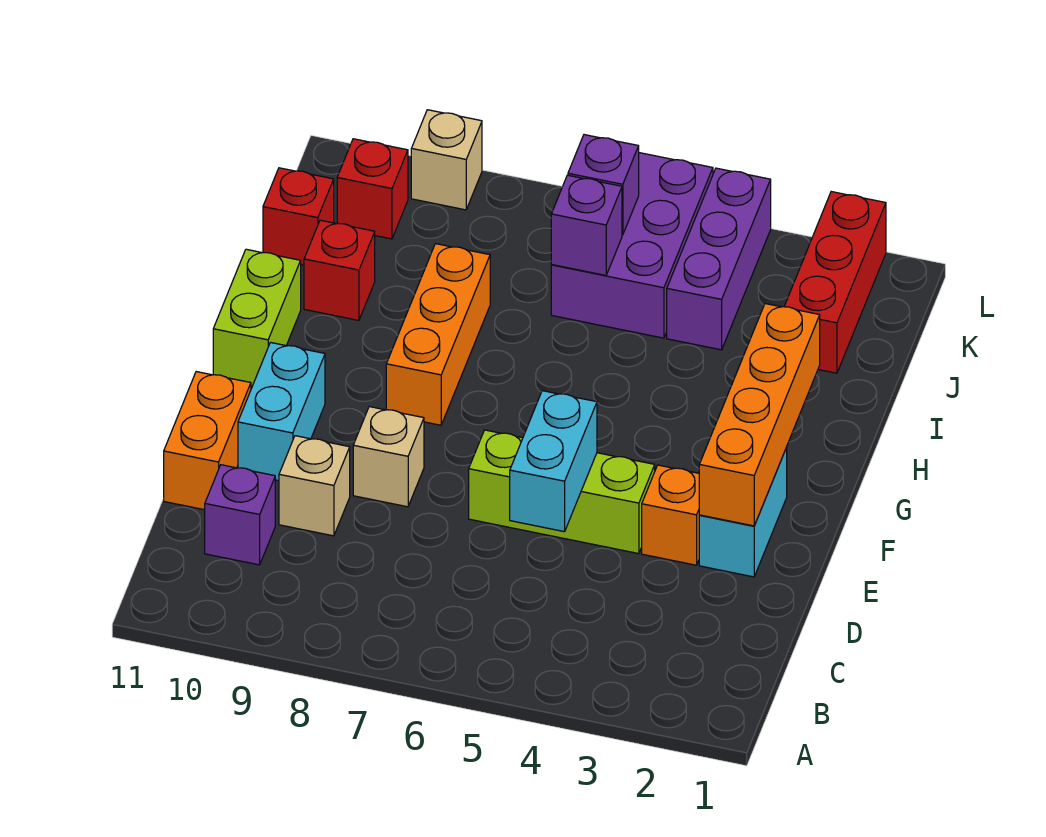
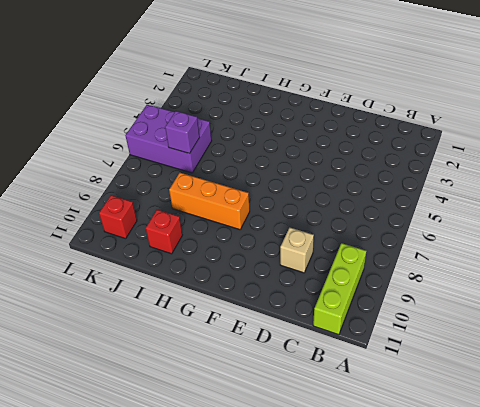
lime brick B9:B11 level 1 -> lime brick E4:E6 level 1
none -> purple brick C10 level 1
none -> orange brick D11:E11 level 1
none -> cyan brick E2:F2 level 1

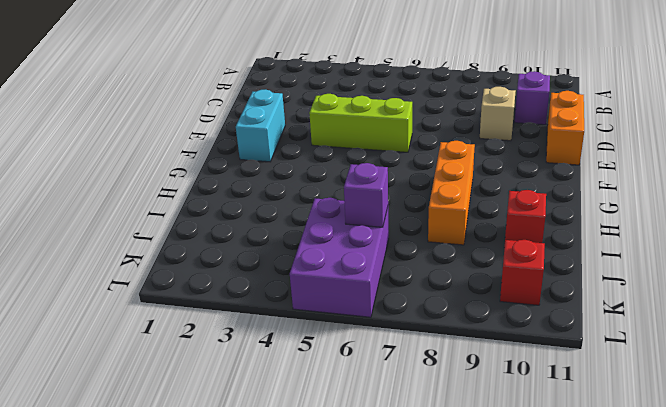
none -> orange brick E3 level 1
none -> tan brick E8 level 1
none -> cyan brick E10:F10 level 1

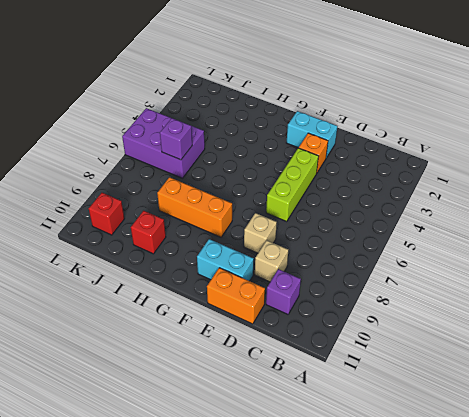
none -> lime brick G11:H11 level 1
none -> red brick J2:L2 level 1
none -> purple brick J4:L4 level 1

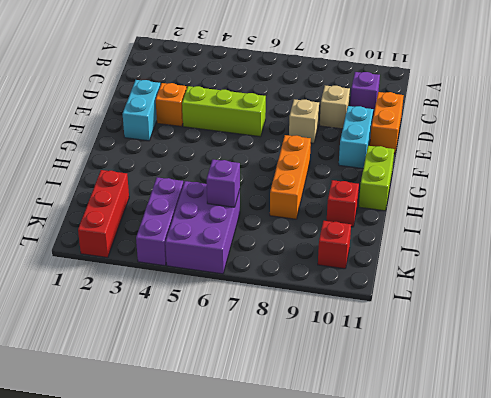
none -> red brick J11 level 1
none -> tan brick L9 level 1
none -> cyan brick D5:E5 level 2

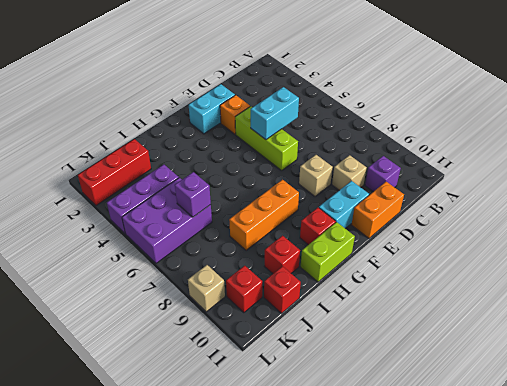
red brick G10 level 1 -> none
none -> orange brick E2:H2 level 2
none -> purple brick K6 level 2

